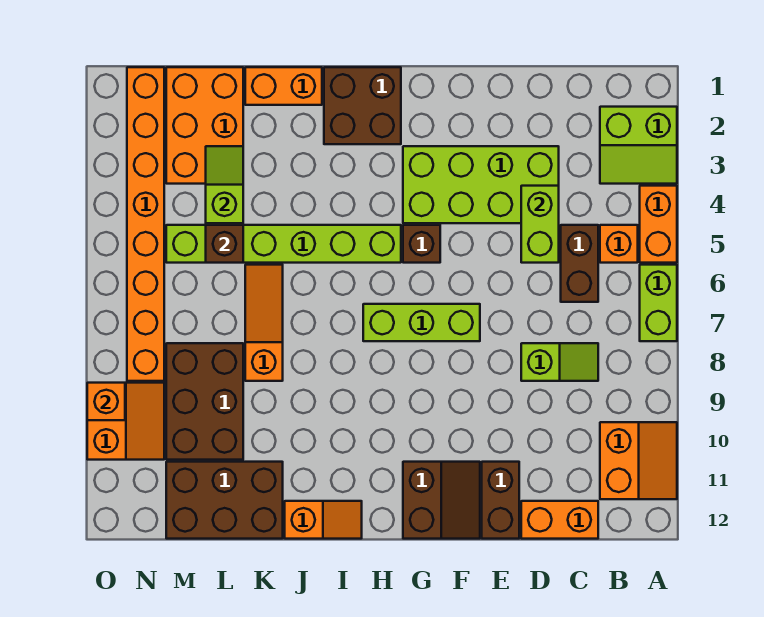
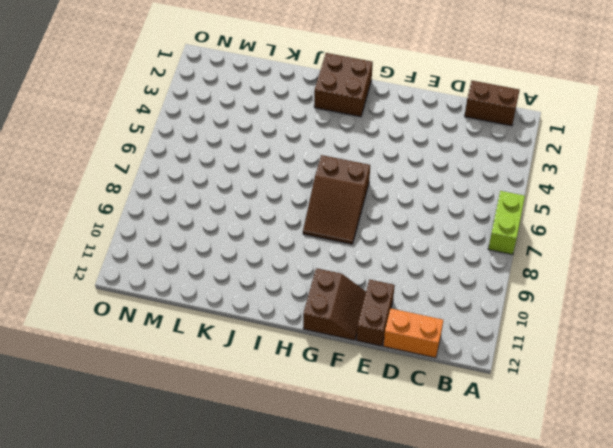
brown brick B1:C1 level 1 -> brown brick C5:C6 level 1
brown slope G6:H8 level 1 top 6 -> lime brick F7:H7 level 1
none -> lime slope A2:B3 level 1 top 2
none -> orange brick A4:A5 level 1
none -> orange slope A10:B11 level 1 top B

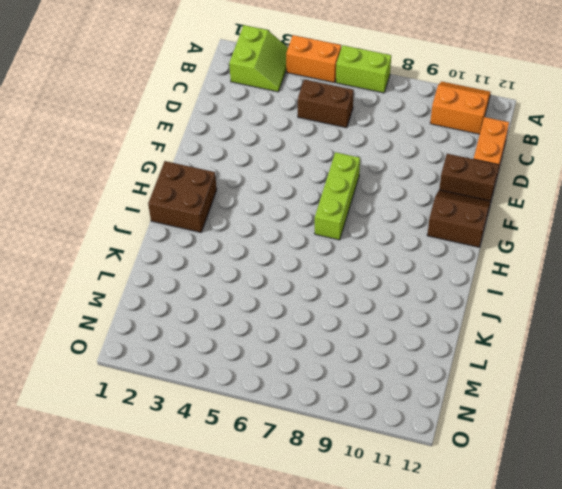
none -> orange brick B5 level 1
none -> lime slope C8:D8 level 1 top D
none -> lime brick D3:G4 level 1

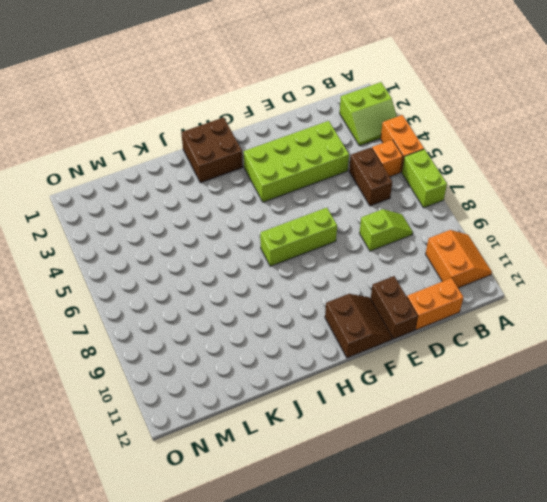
none -> brown brick G5 level 1
none -> lime brick H5:M5 level 1
none -> orange slope I12:J12 level 1 top J

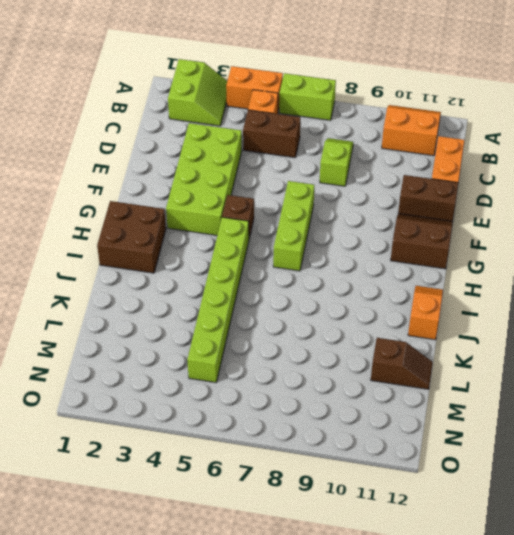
brown slope L11:L12 level 1 top 11 -> brown brick K11:M12 level 1
none -> orange brick J1:K1 level 1
none -> orange slope K6:K8 level 1 top 8
none -> orange brick L1:M3 level 1

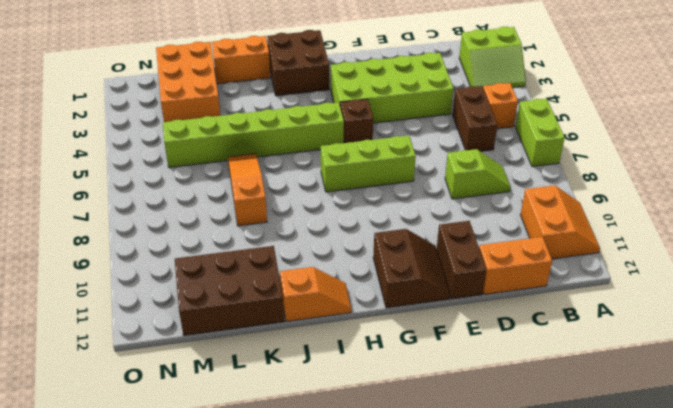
none -> orange brick A4:A5 level 1
none -> brown brick L8:M10 level 1
none -> orange brick N1:N8 level 1

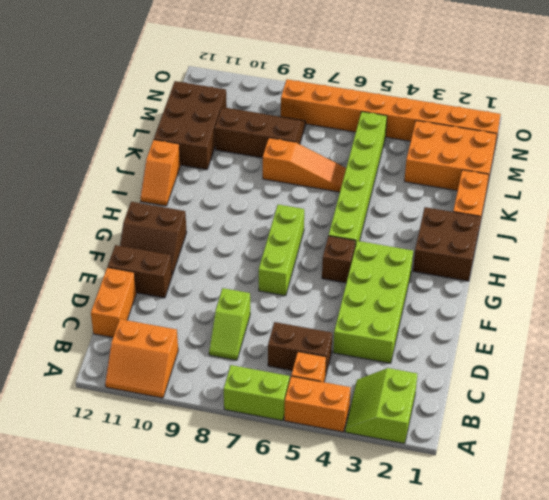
brown slope L8:M10 level 1 top L -> brown brick L8:M10 level 1
none -> orange slope N9:O10 level 1 top O
none -> lime brick D4:D5 level 2
none -> lime slope L3:L4 level 2 top 4

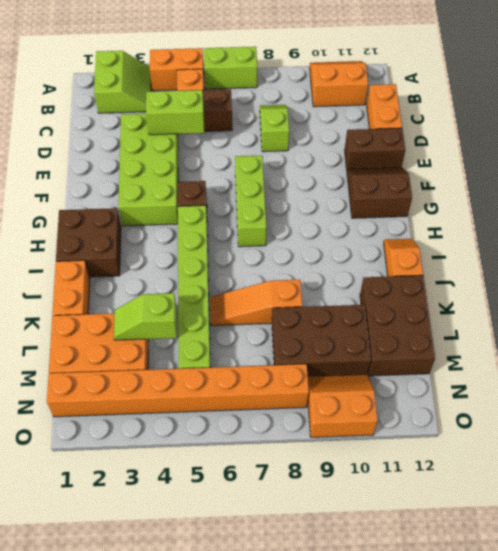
none -> brown brick L5 level 2
none -> orange brick O9 level 2

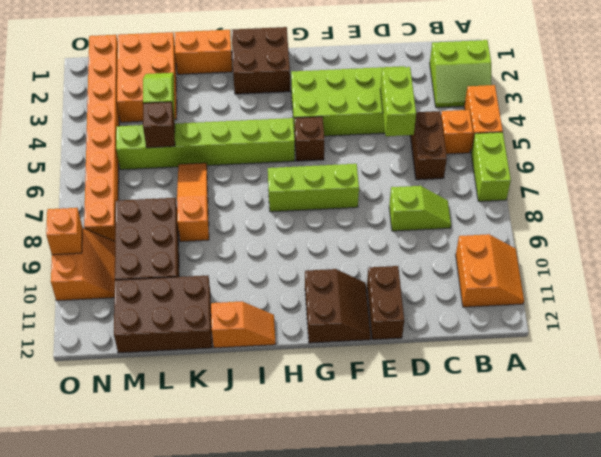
none -> orange brick C12:D12 level 1

